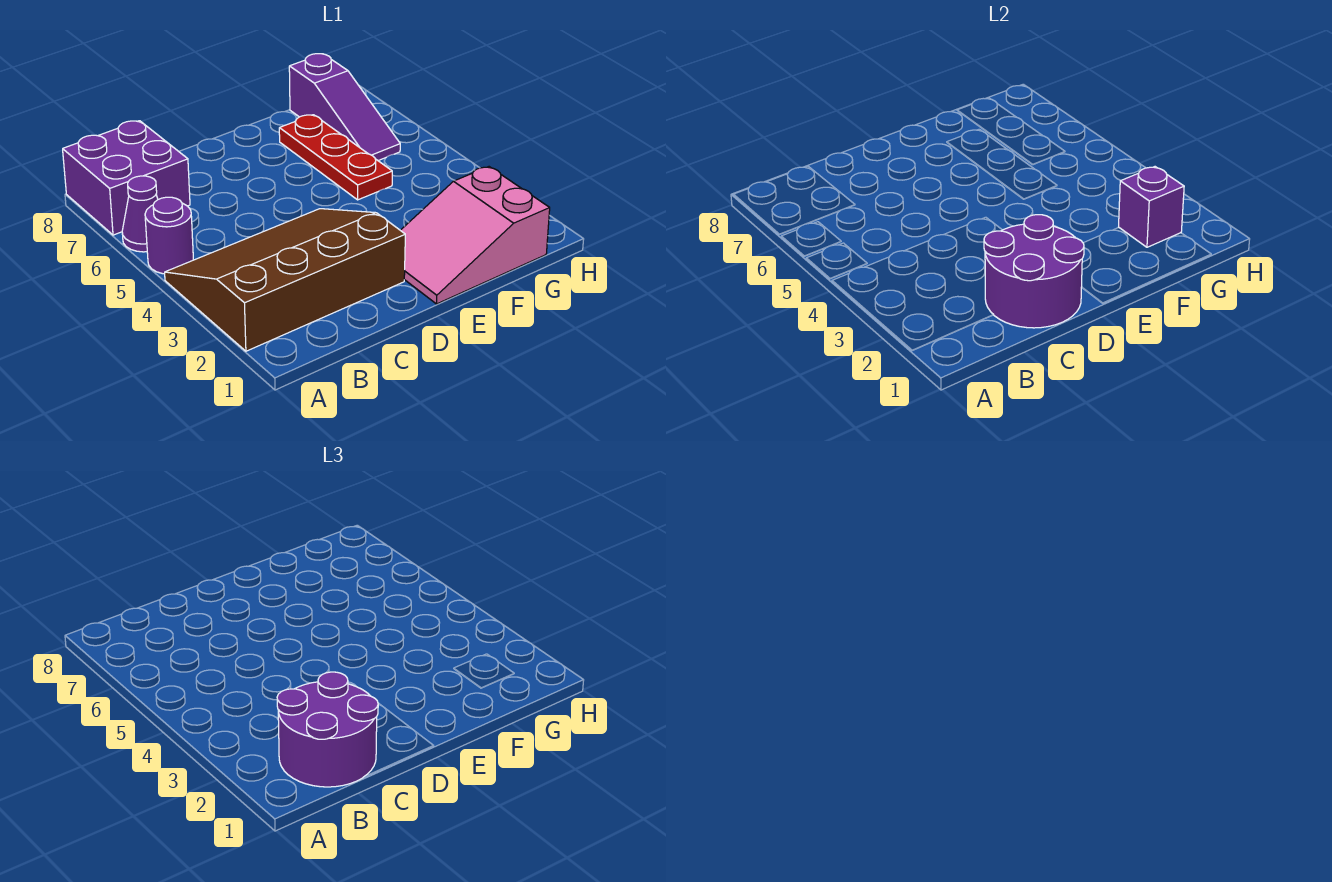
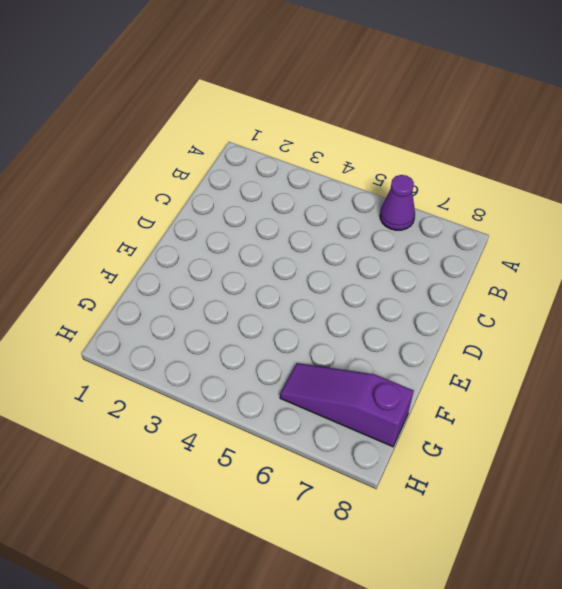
none -> brown slope A2:D4 level 1 top 2
none -> purple round brick A5 level 1

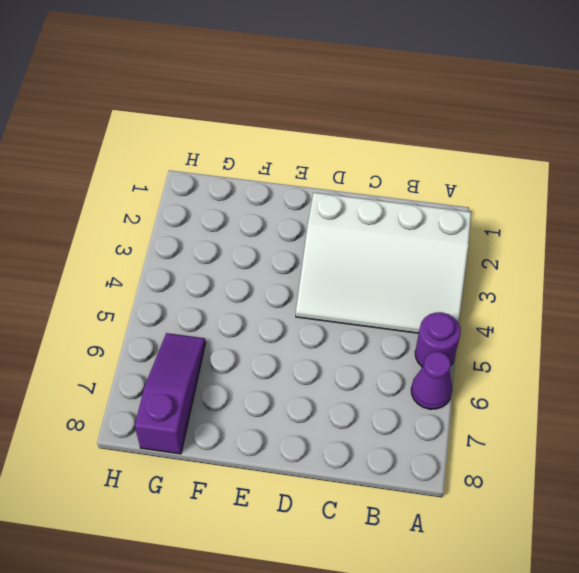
white slope A2:D4 level 1 top 2 -> brown slope A2:D4 level 1 top 2
none -> purple brick A7:B8 level 1
none -> pink slope E1:G2 level 1 top G

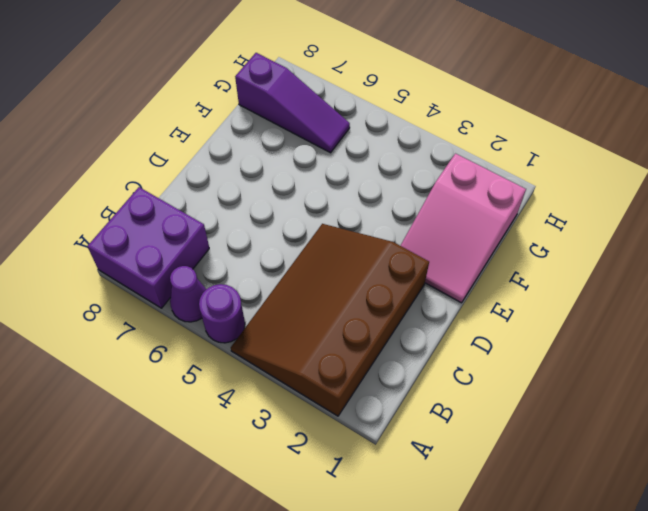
none -> red plate F5:F7 level 1
none -> purple round brick C1:D2 level 2

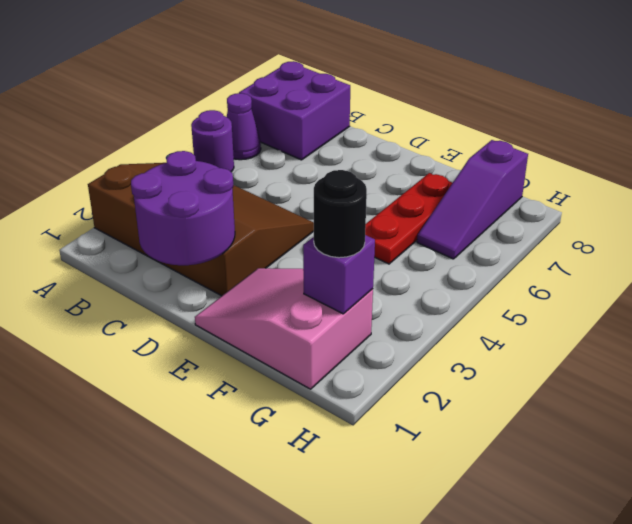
black round brick G2 level 3 -> none
none -> purple round brick B1:C2 level 3

